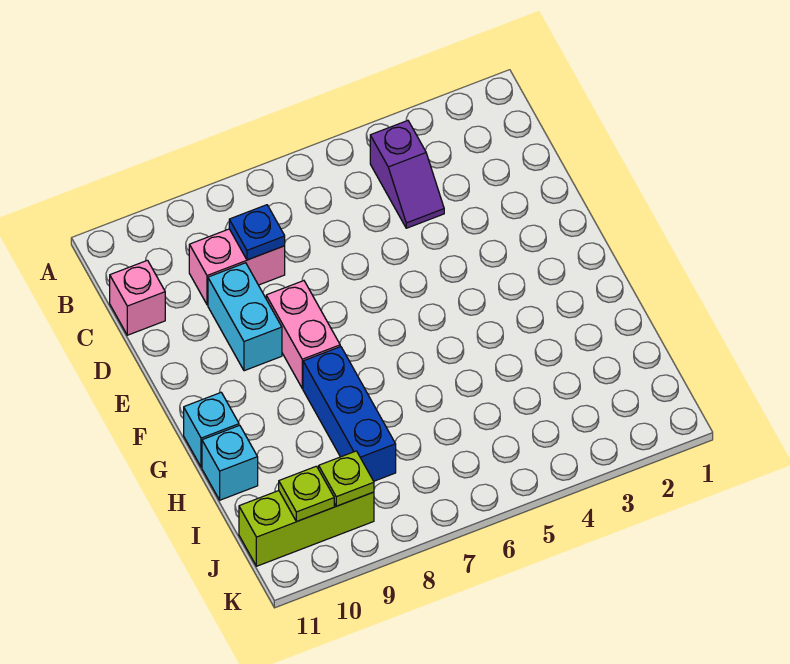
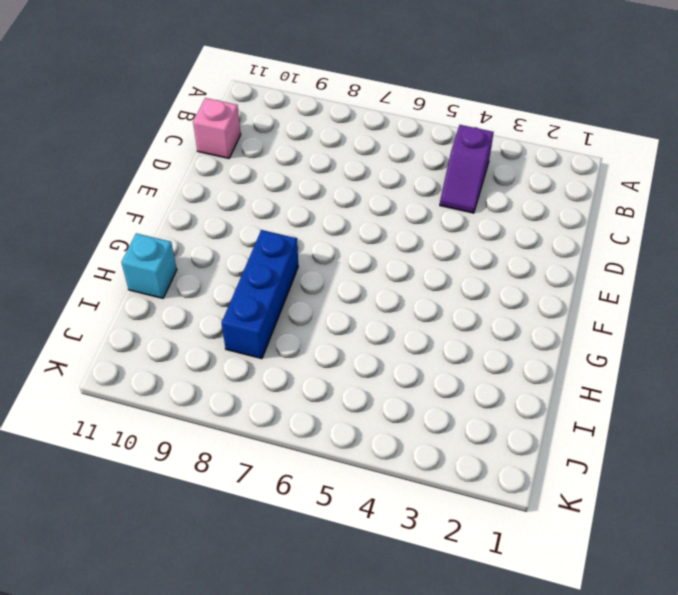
none -> pink brick C8:C9 level 1
none -> cyan brick D9:E9 level 1
none -> pink brick E8:F8 level 1

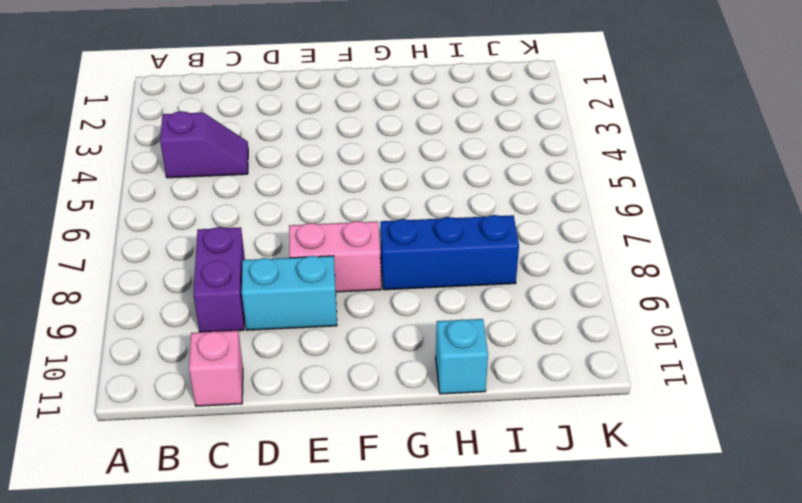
purple brick C8:C9 level 1 -> pink brick C8:C9 level 1
none -> cyan brick G11 level 1
none -> lime brick J9:J11 level 1
none -> blue plate C8 level 2

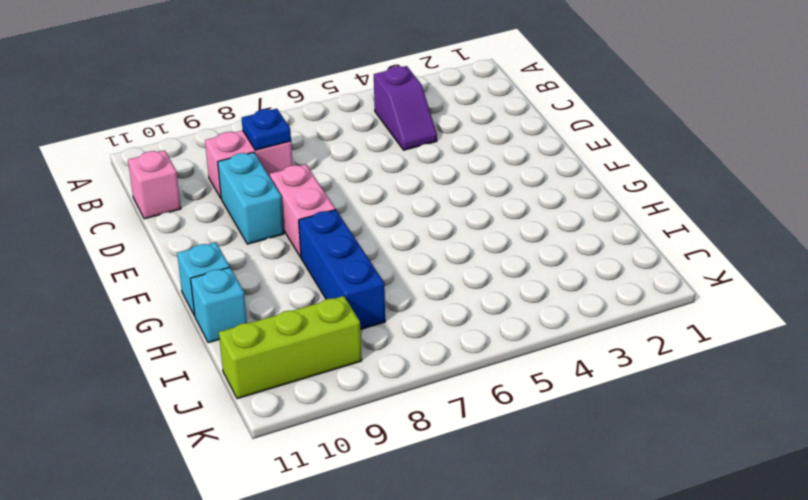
none -> lime plate J9 level 2
none -> lime plate J10 level 2

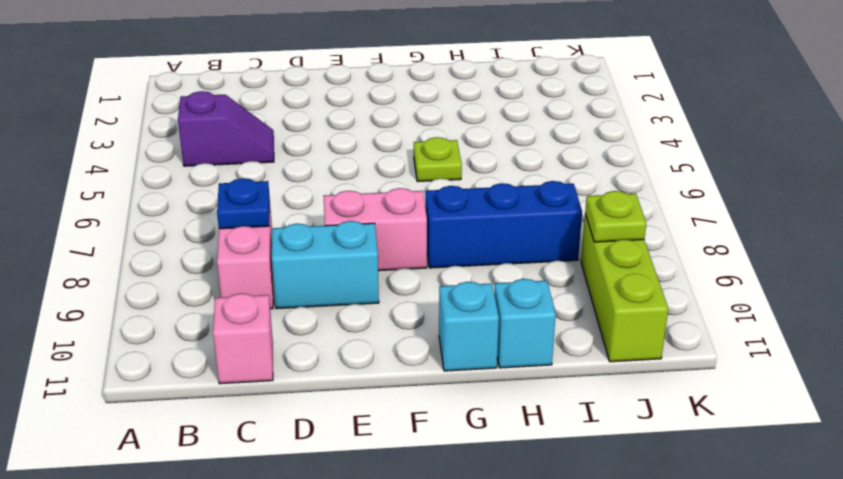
lime plate G5 level 1 -> lime plate J10 level 2

